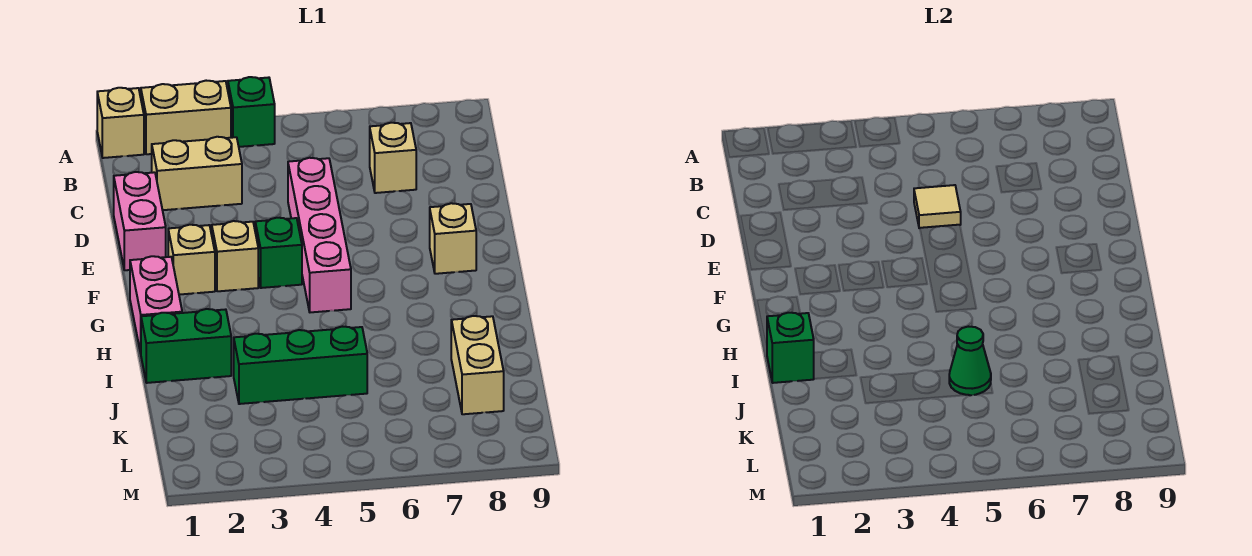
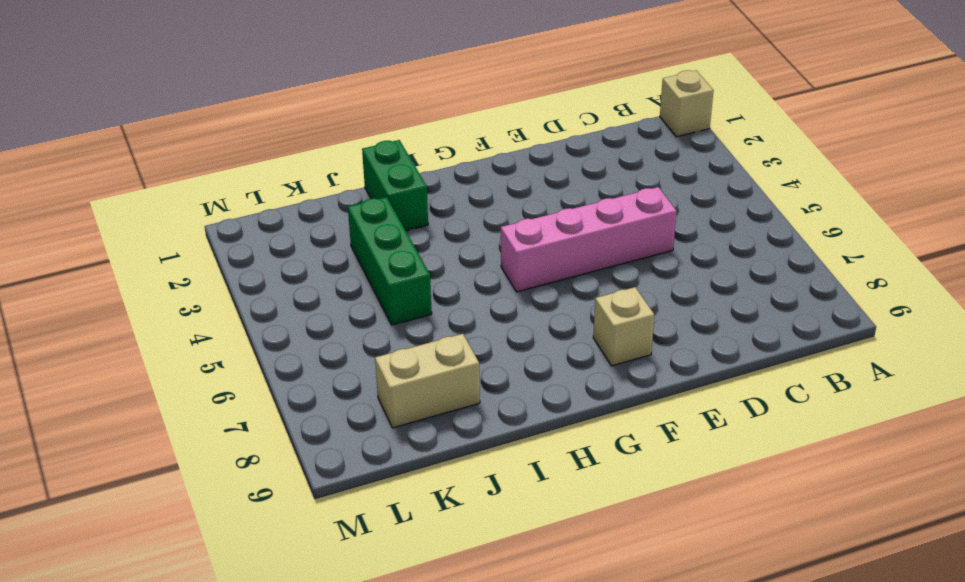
none -> tan brick A2:A3 level 1
none -> green brick A4 level 1
none -> tan brick C2:C3 level 1

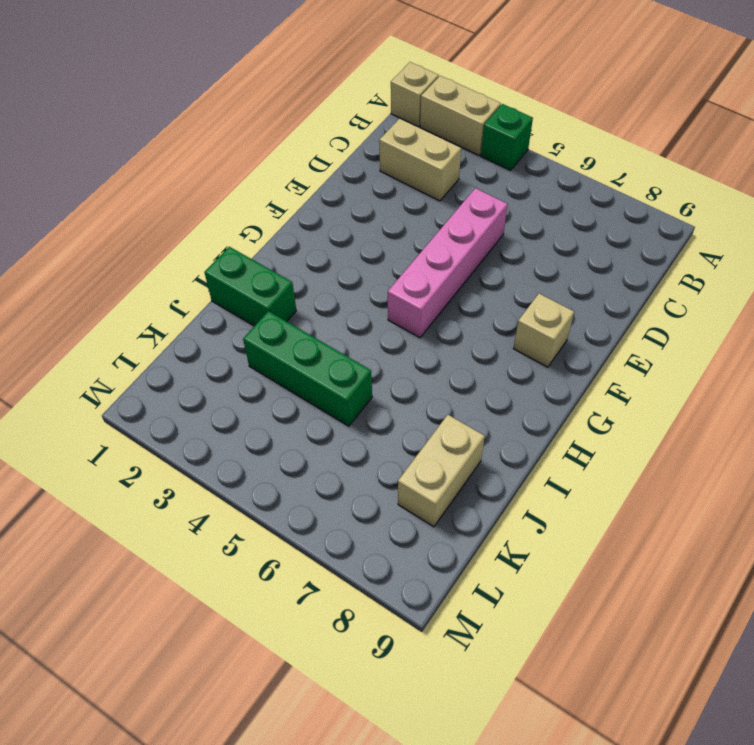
none -> tan brick C7 level 1
none -> pink brick D1:E1 level 1
none -> tan brick F2 level 1

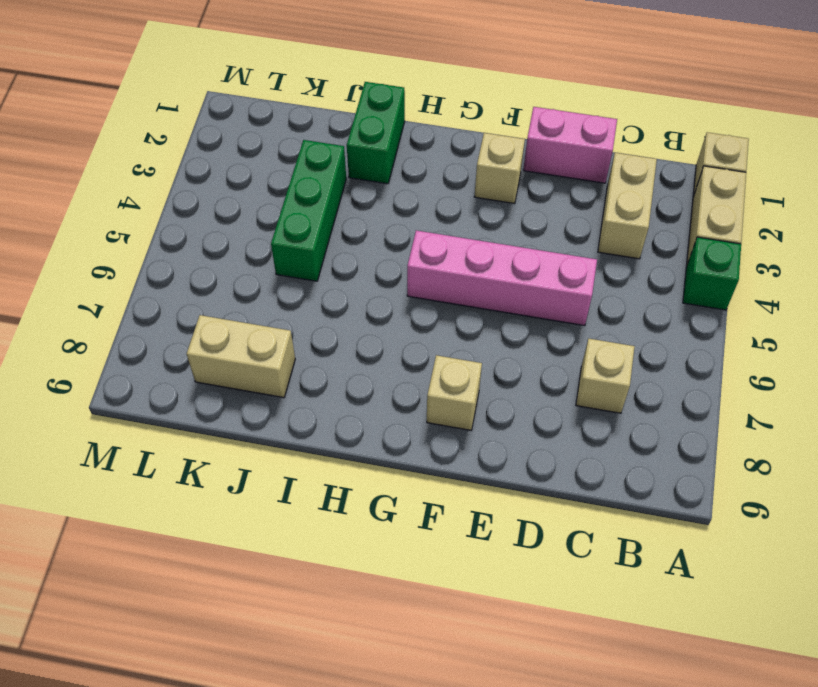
none -> tan brick F3 level 1
none -> green brick F4 level 1
none -> pink brick G1:H1 level 1

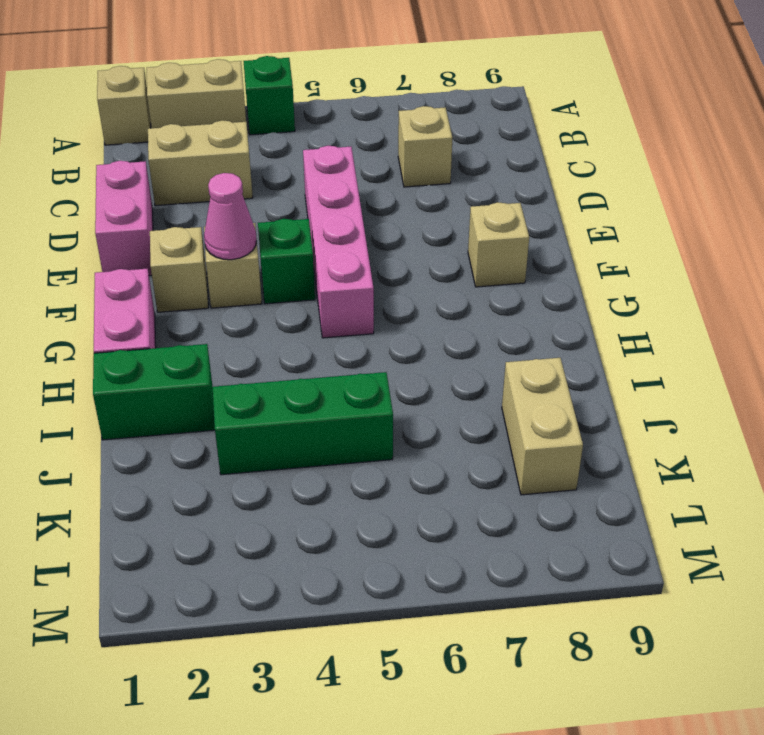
pink cone F3 level 2 -> none
none -> tan tile D5 level 2
none -> green brick I1 level 2
none -> green cone J5 level 2

